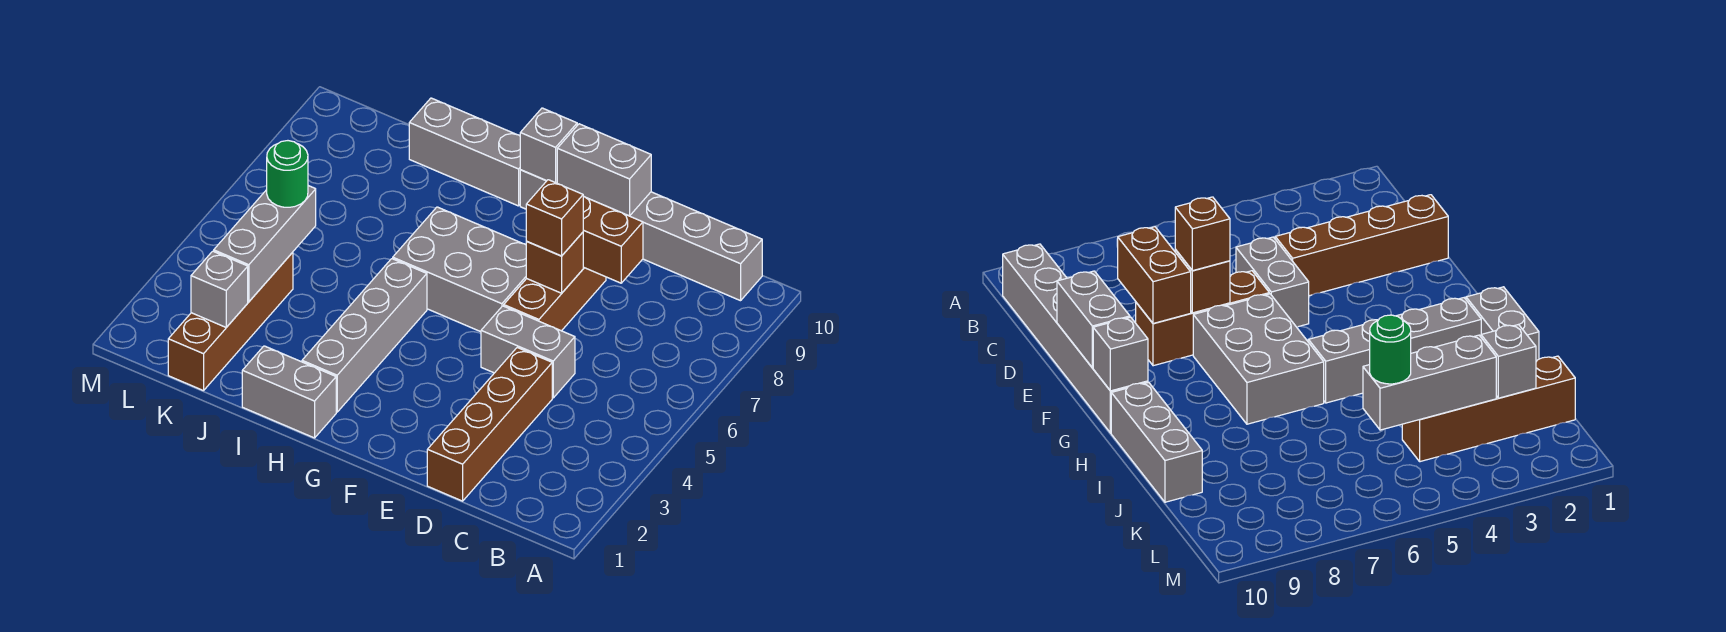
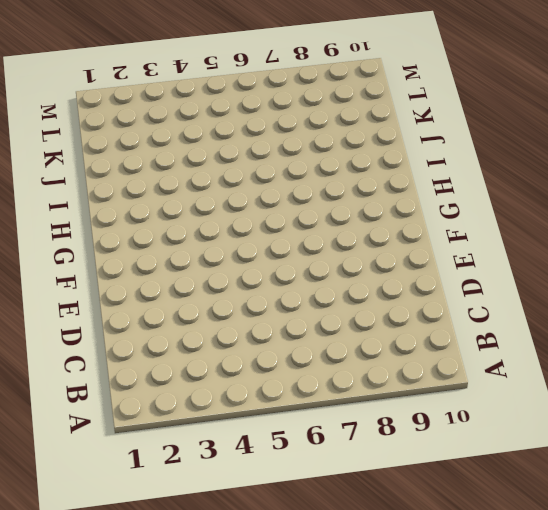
none -> grey brick B10:G10 level 1
none -> brown brick D1:D4 level 1
none -> grey brick D5:E5 level 1

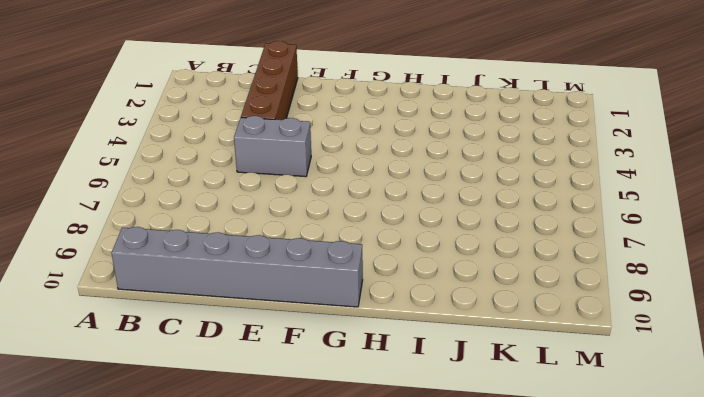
none -> brown brick E6:E8 level 1
none -> grey brick F6:H7 level 1
none -> grey brick H1:I1 level 1

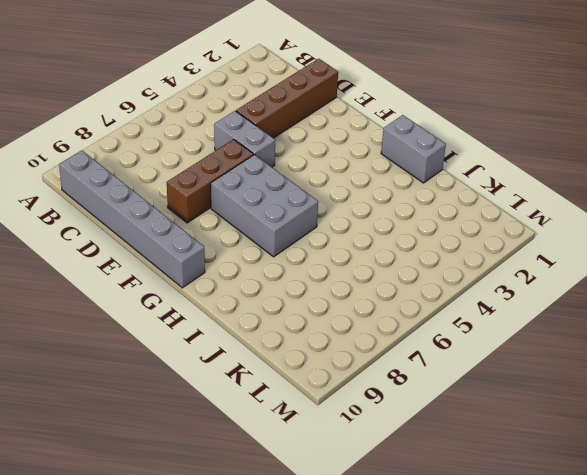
none -> grey brick H2:H5 level 1
none -> grey brick H10:J10 level 1
none -> brown brick K1:K4 level 1

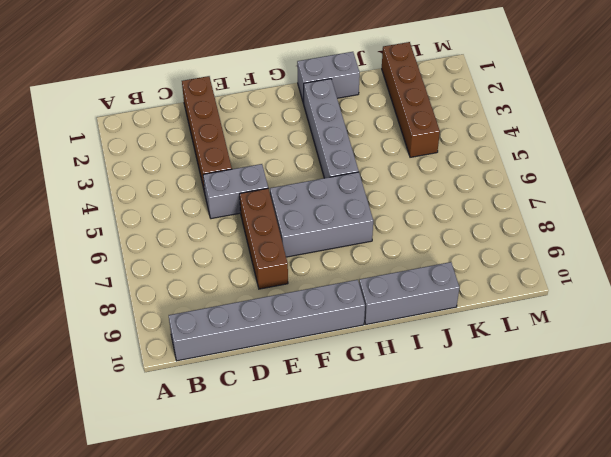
none -> brown brick D8:E8 level 2
none -> brown brick E7 level 2
none -> grey brick E10:F10 level 2

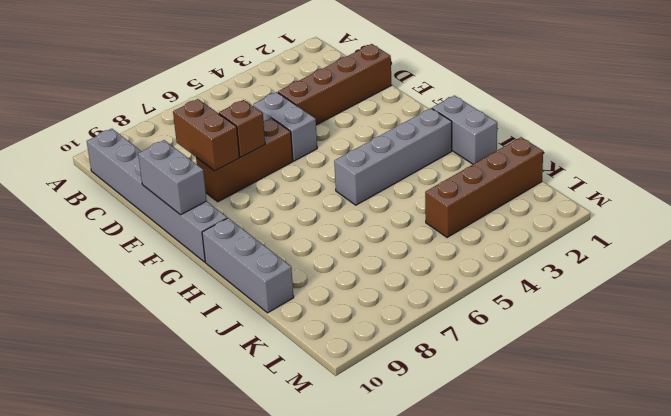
none -> grey brick F6:H7 level 1
none -> grey brick G10 level 2
none -> grey brick K2 level 2

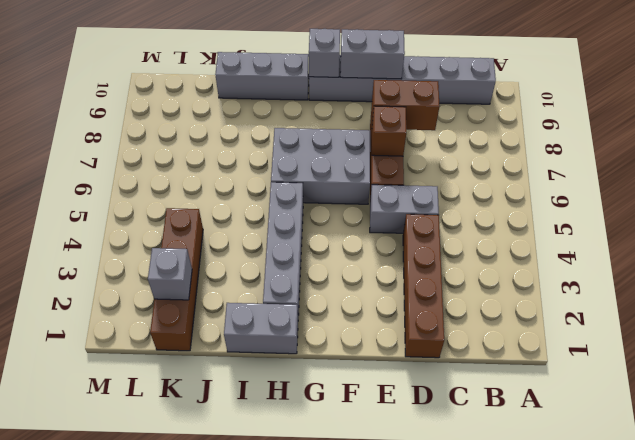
none -> grey brick K3:K5 level 2
none -> brown brick E7 level 3
none -> green round brick K5 level 3

